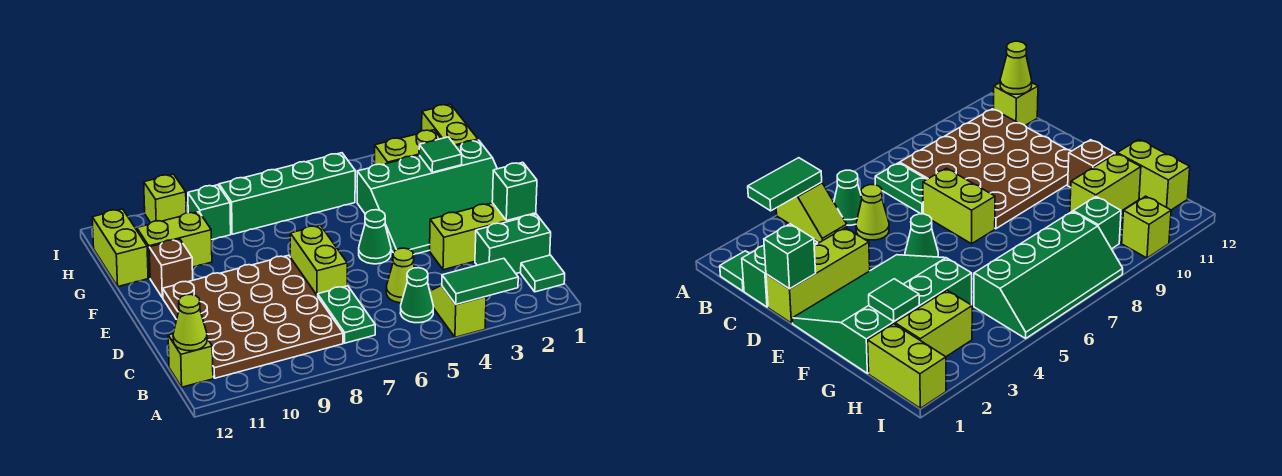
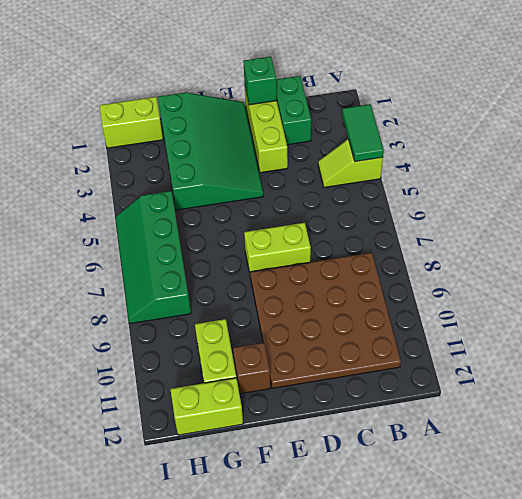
none -> green tile B1 level 1
none -> green cone B5 level 1
none -> green plate B7:C7 level 1

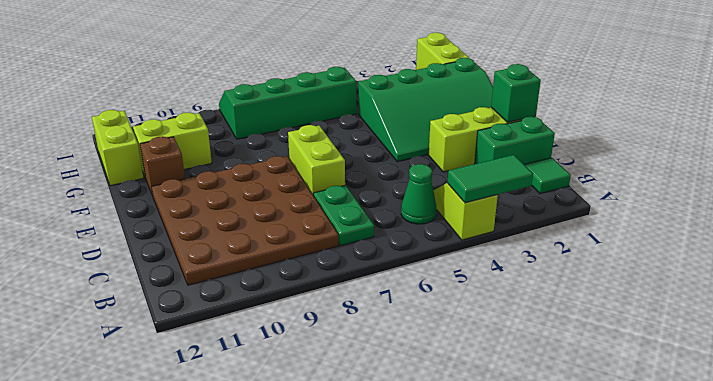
none -> lime brick B12 level 1
none -> lime cone C5 level 1
none -> green cone E5 level 1

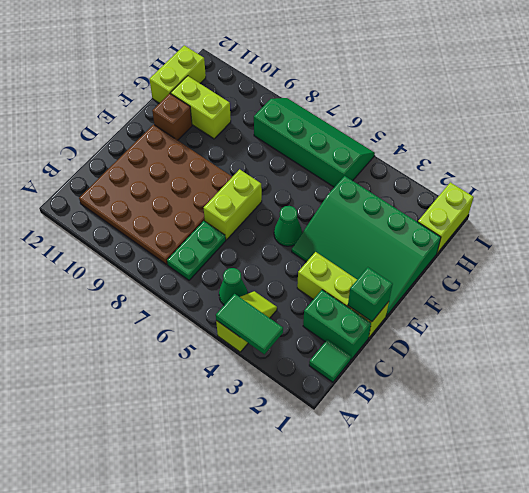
none -> lime brick B12 level 1
none -> lime cone C5 level 1
none -> lime brick H2:H3 level 1

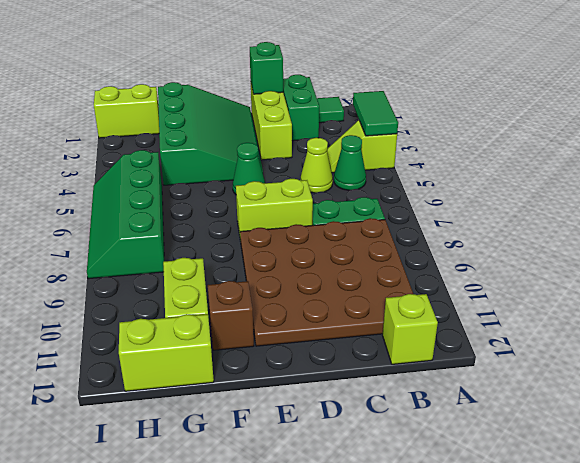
none -> lime brick H2:H3 level 1
none -> green brick H9 level 1
none -> lime brick I10 level 1

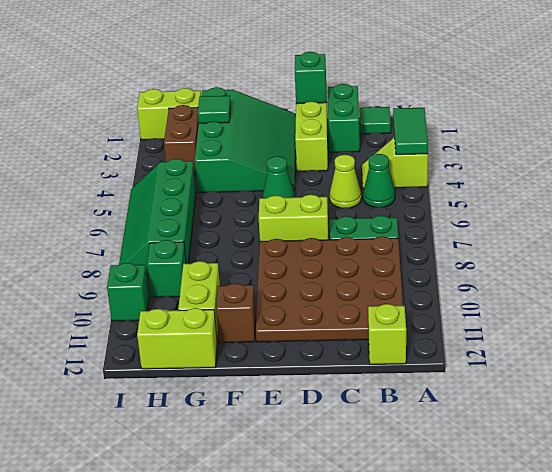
brown brick H2:H3 level 1 -> lime brick H2:H3 level 1
green brick I10 level 1 -> lime brick I10 level 1
none -> lime cone B12 level 2

